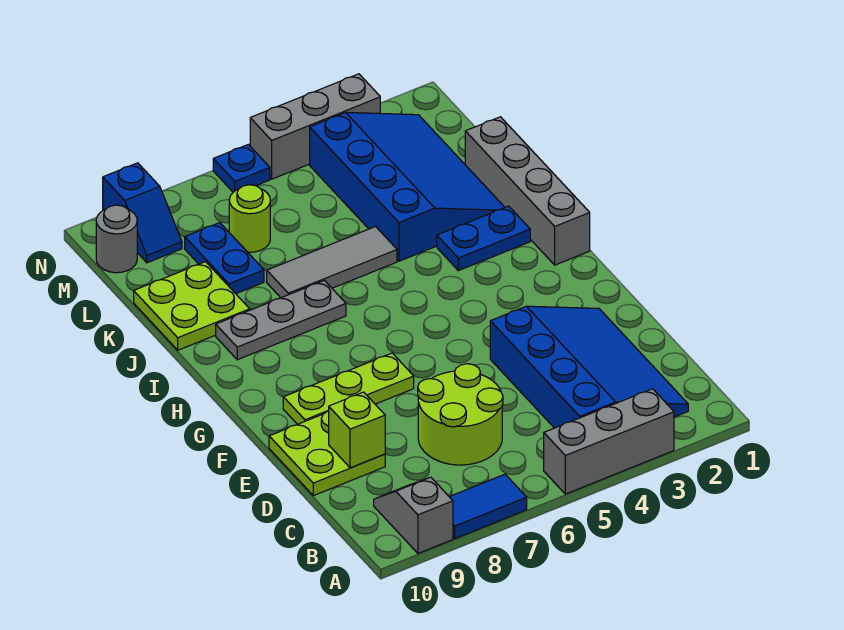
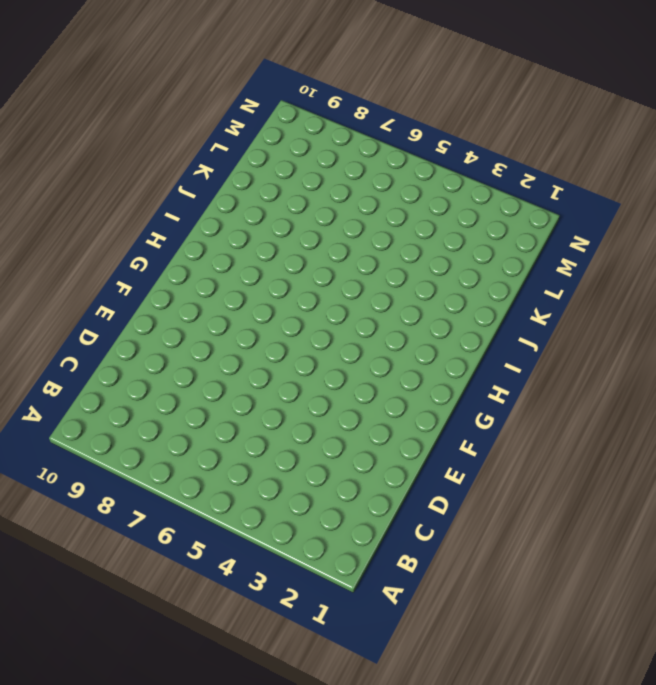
none -> grey brick A3:A5 level 1
none -> blue tile A7:A8 level 1
none -> grey slope A9:B9 level 1 top A

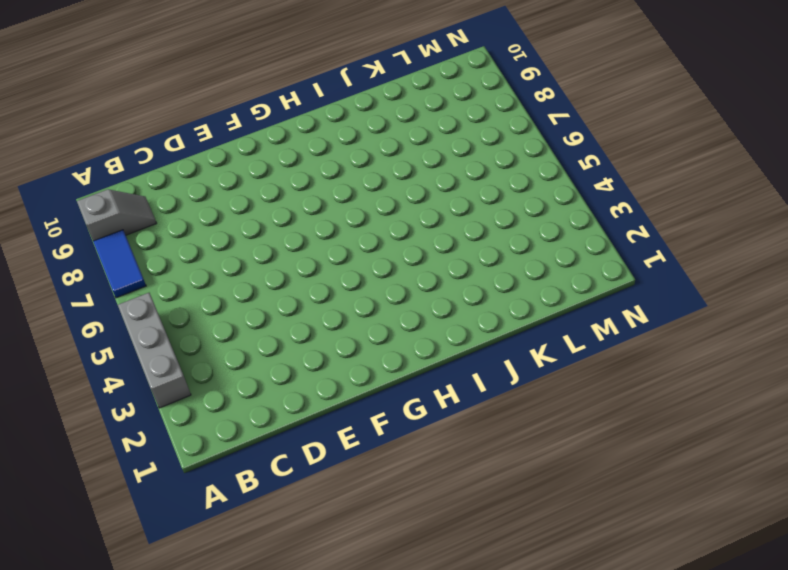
none -> blue slope B2:E4 level 1 top 4
none -> lime round brick C6:D7 level 1
none -> lime plate D9:E10 level 1

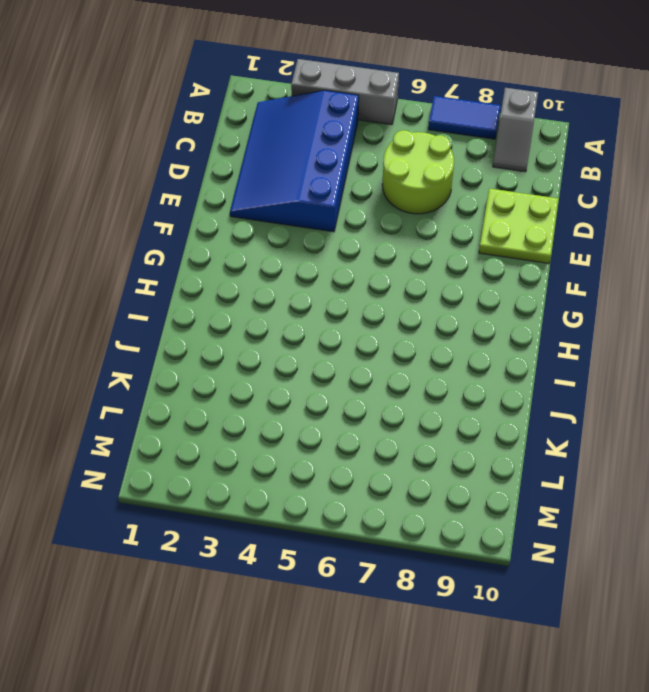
none -> lime plate F7:F9 level 1
none -> grey brick H1:K1 level 1
none -> blue plate I2:I3 level 1

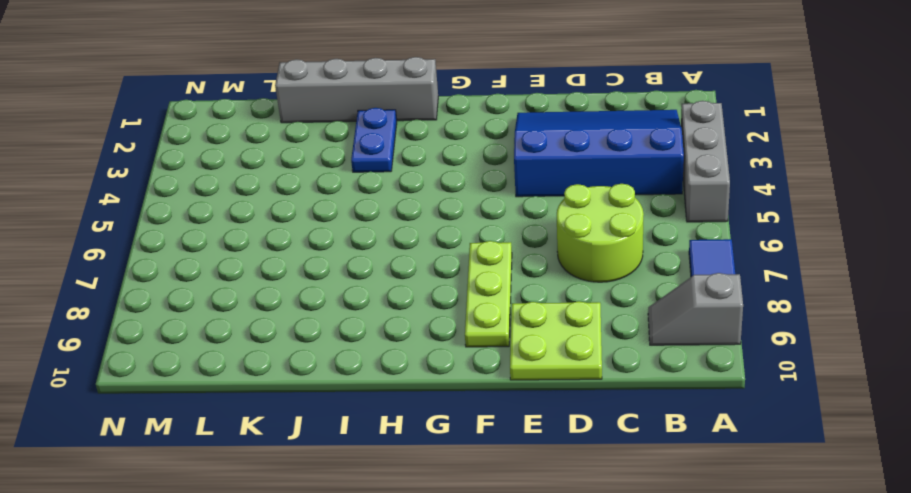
none -> grey plate I7:I9 level 1
none -> blue slope J2:M4 level 1 top 4
none -> grey tile J5:J7 level 1

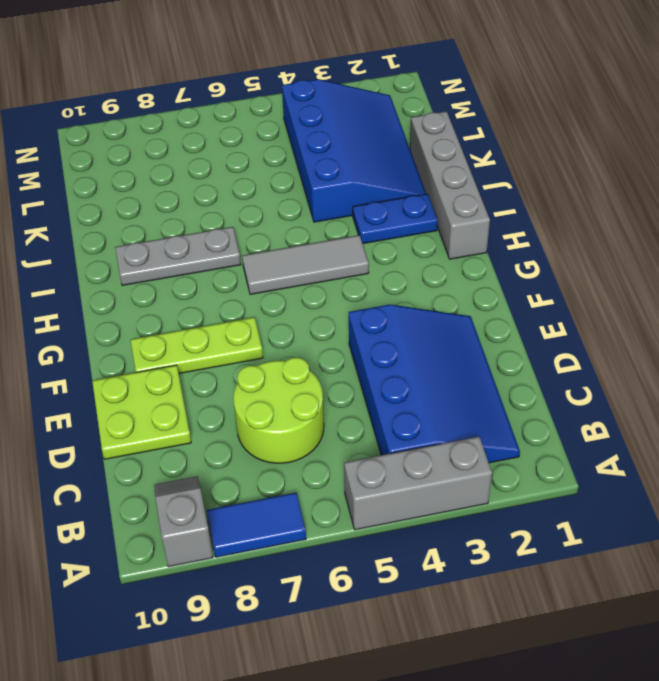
grey tile H4:H6 level 1 -> grey tile J5:J7 level 1
none -> lime plate J9:K10 level 1
none -> blue plate K8:L8 level 1
none -> lime round brick L7 level 1

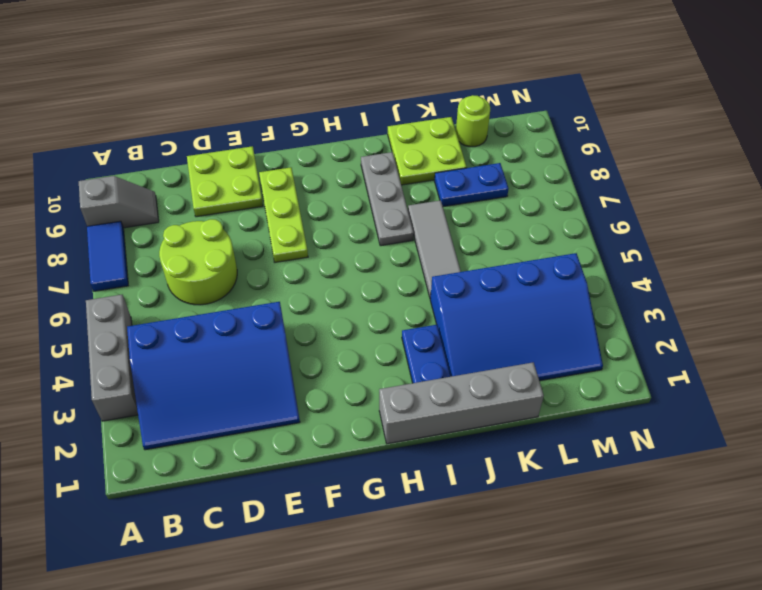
lime round brick L10 level 1 -> lime round brick L7 level 1
none -> blue slope M9:N9 level 1 top N
none -> grey round brick M10 level 1
none -> grey brick N3:N5 level 1

